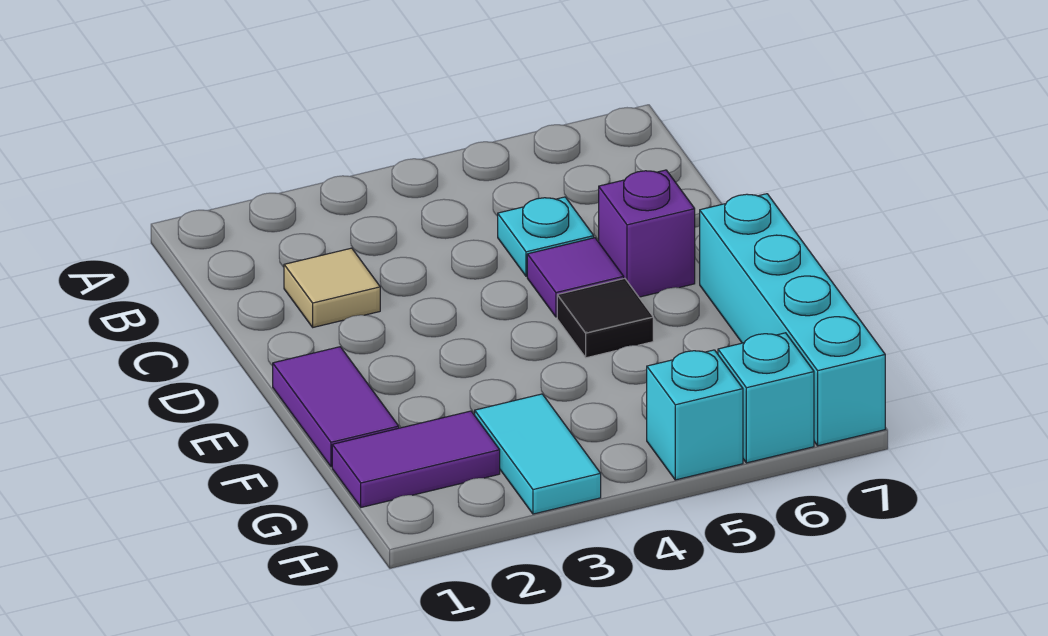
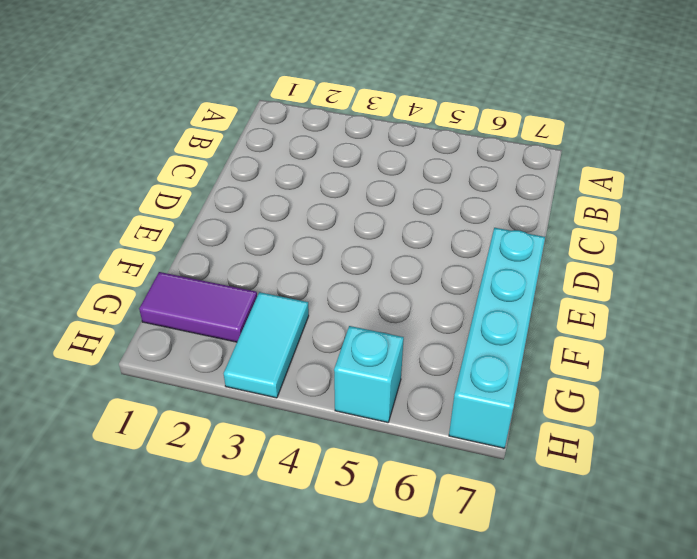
none -> tan tile C2 level 1
none -> cyan plate C5 level 1

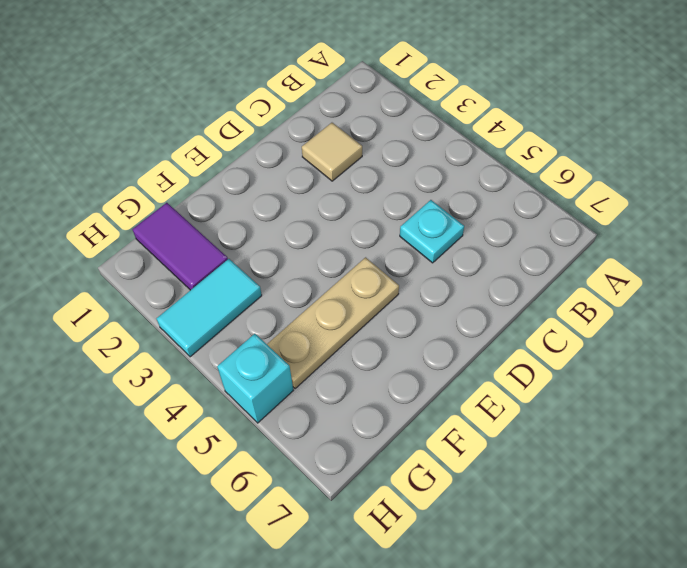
tan plate E5:G5 level 1 -> black tile E5 level 1
none -> purple tile D5 level 1
none -> purple brick D6 level 1

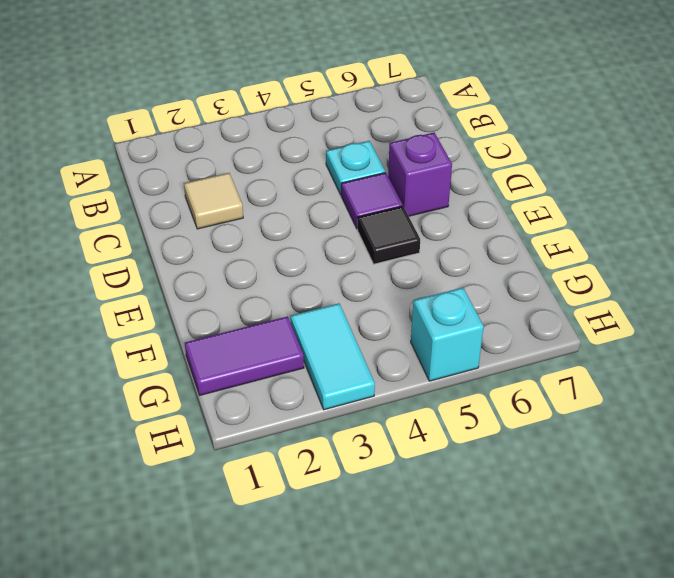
none -> purple tile E1:F1 level 1
none -> cyan brick E7:H7 level 1

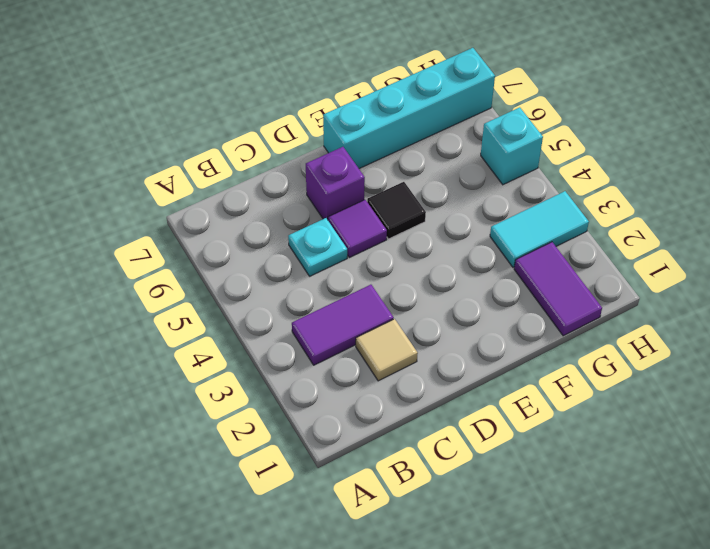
purple tile B3:C3 level 1 -> purple tile E1:F1 level 1
none -> cyan brick H6 level 1

